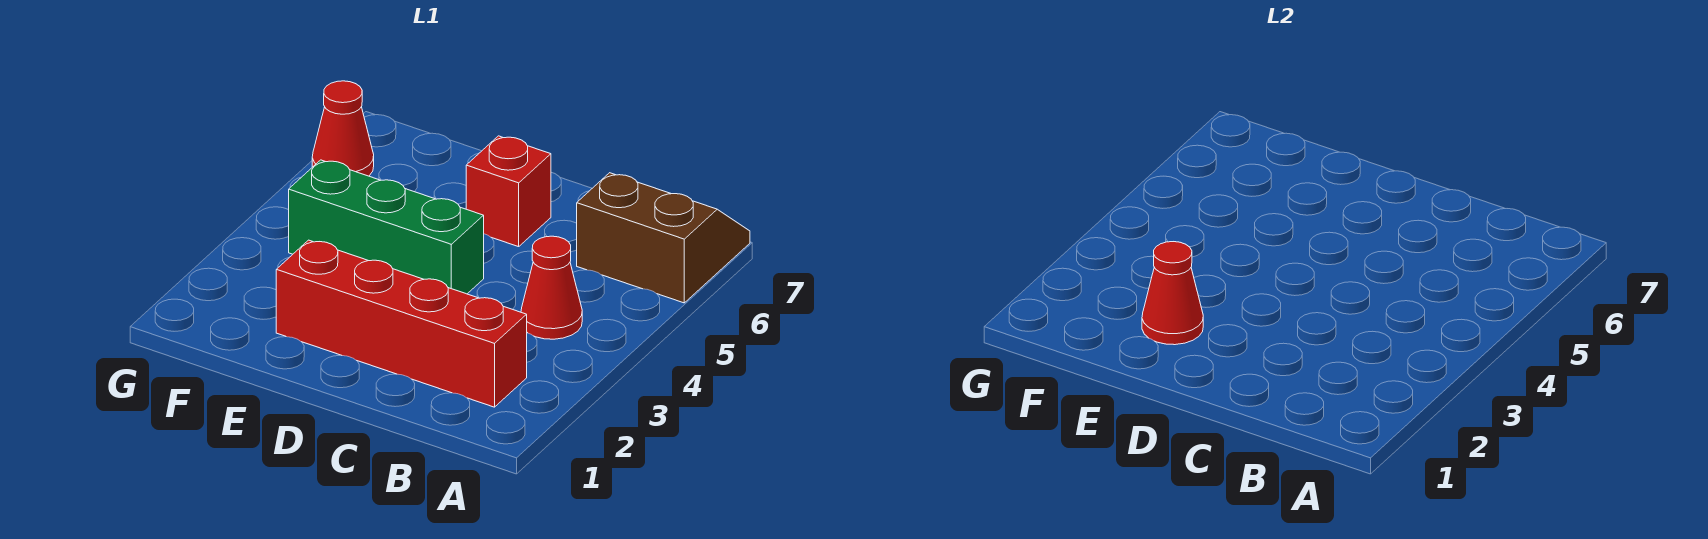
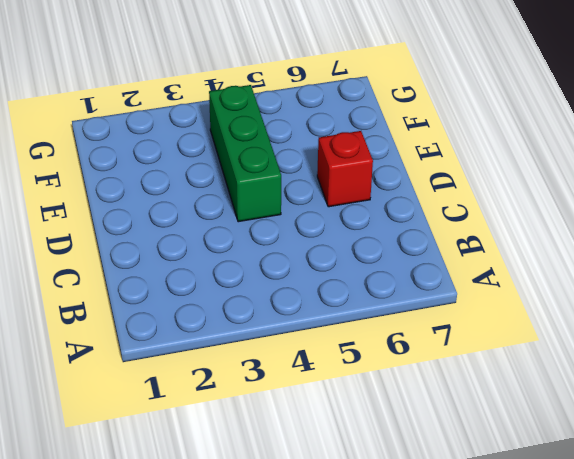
none -> brown slope A6:B7 level 1 top 6
none -> red brick B2:E2 level 1

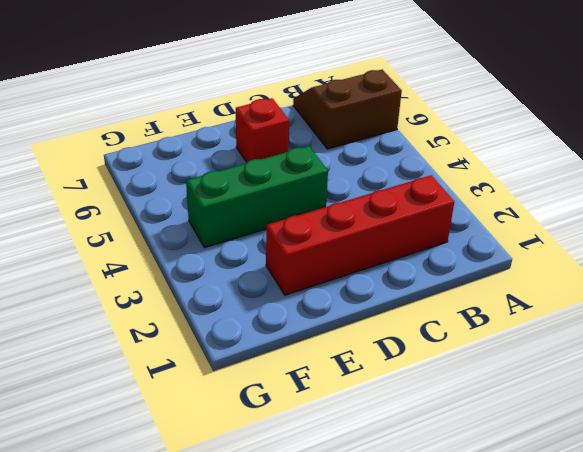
none -> red cone B4 level 1
none -> red cone G6 level 1

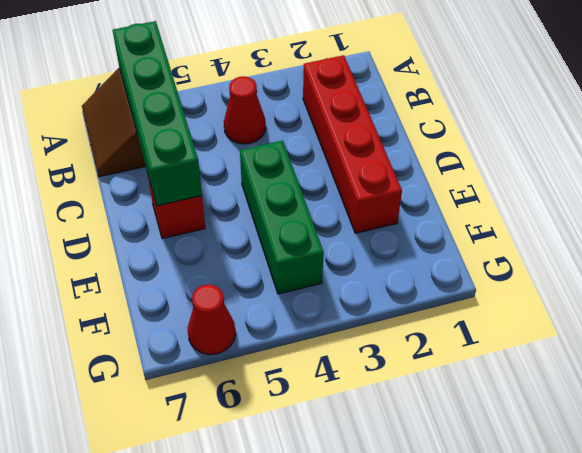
green brick A6:D6 level 2 -> none
none -> red cone E2 level 2

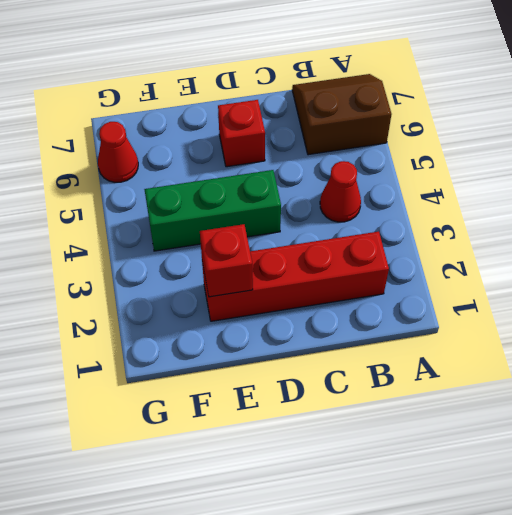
red brick E2 level 2 -> red cone E2 level 2

